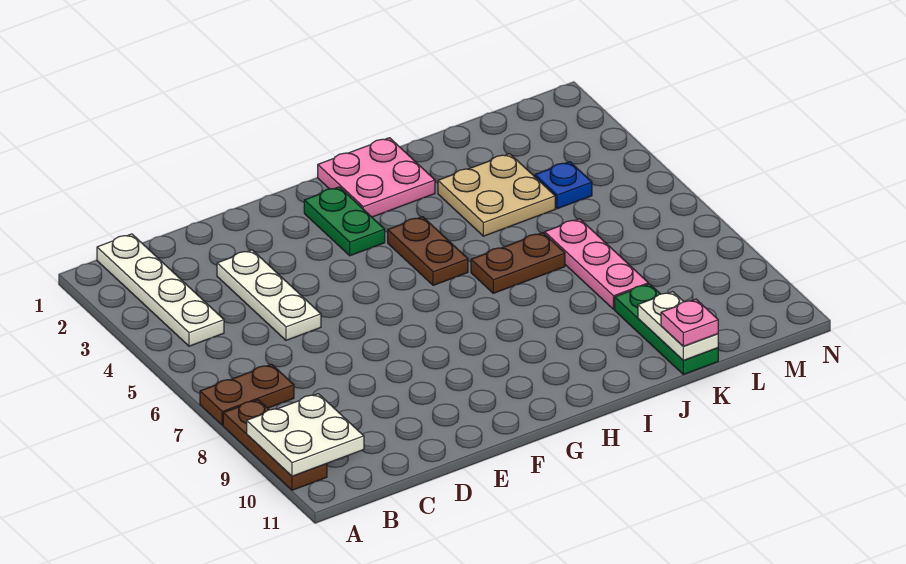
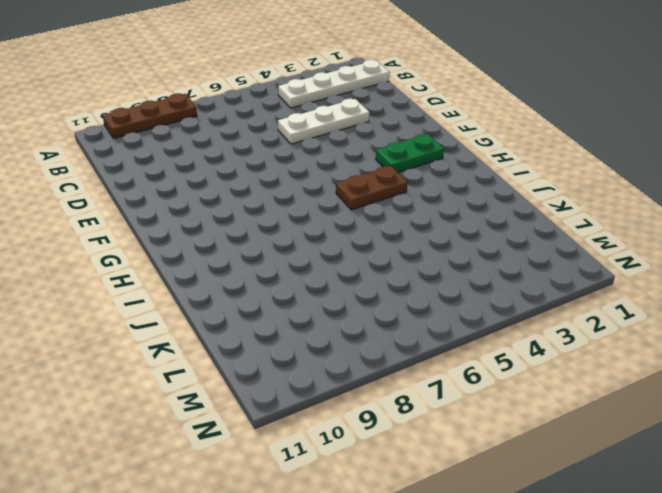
none -> brown plate A7:B7 level 1
none -> pink plate H1:I2 level 1
none -> brown plate I6:J6 level 1

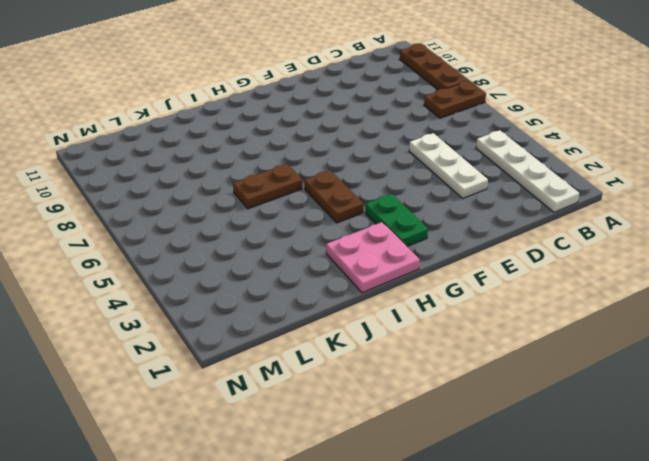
none -> tan plate J3:K4 level 1
none -> pink plate K6:K8 level 1
none -> green plate K9:K11 level 1

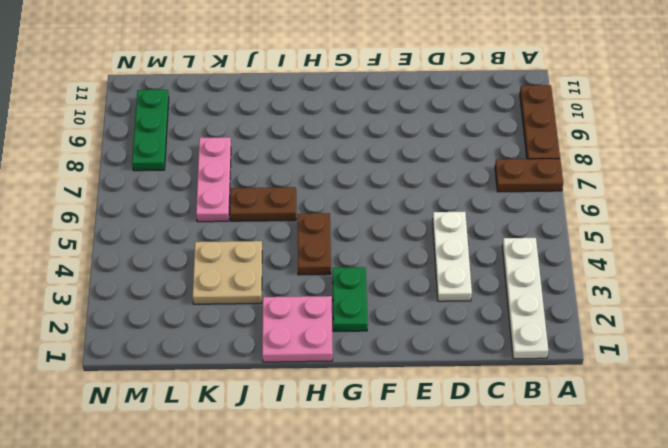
green plate M8:M10 level 1 -> green plate K9:K11 level 1
none -> blue plate L4 level 1
none -> white plate A9:B10 level 2
none -> white plate K10:K11 level 2

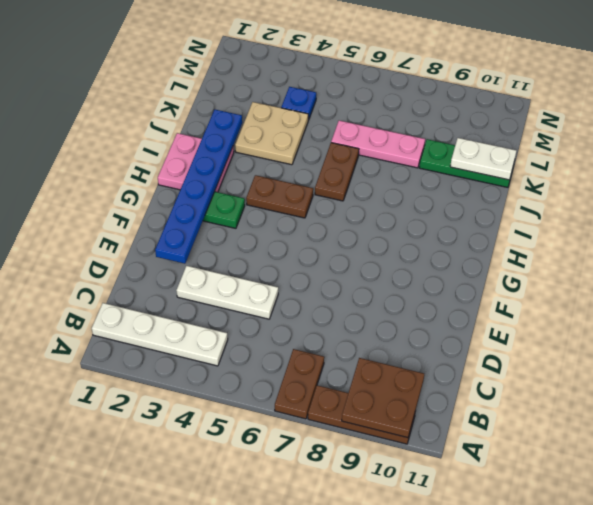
brown plate A9:B10 level 2 -> white plate A9:B10 level 2
blue plate E2:J2 level 2 -> none
none -> pink plate K11 level 3

